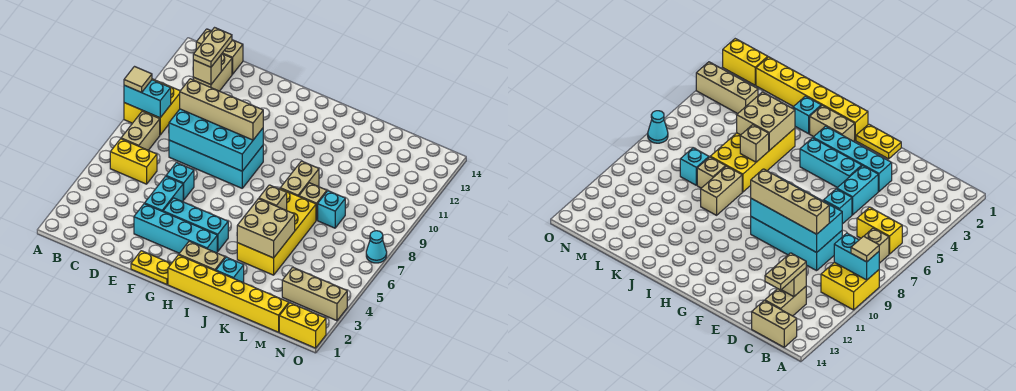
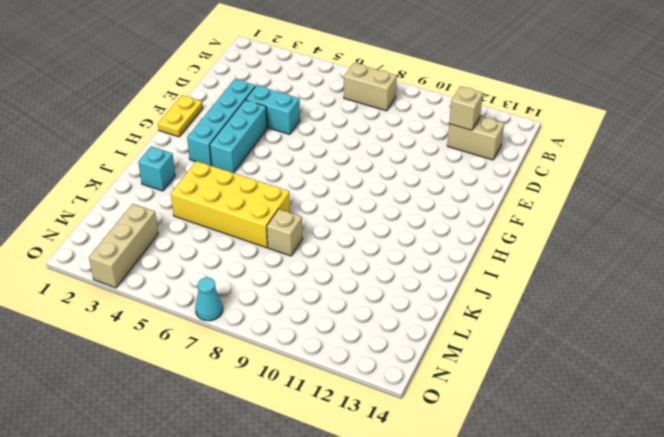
none -> yellow brick A9:B10 level 1
none -> yellow brick B6:C6 level 1
none -> tan brick B14:C14 level 1

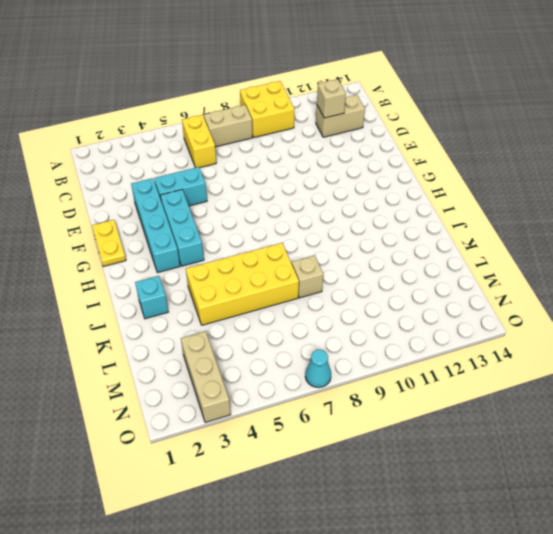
none -> tan brick B14:C14 level 1
none -> cyan brick D8:G9 level 1
none -> cyan brick E6 level 1

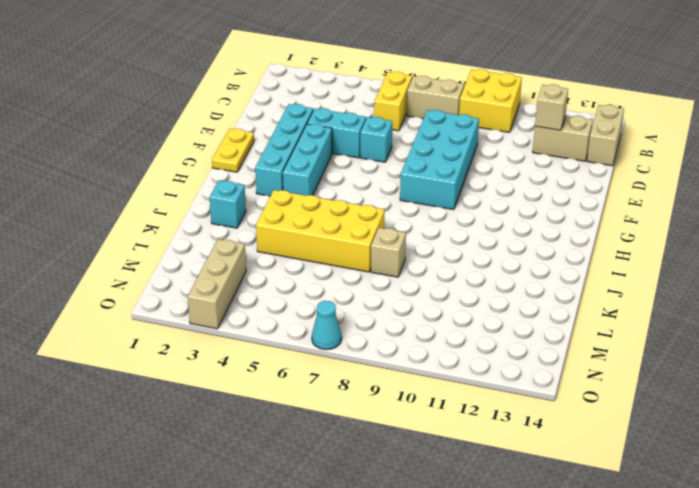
none -> yellow brick H1:M1 level 1
none -> tan brick H2:I2 level 1
none -> tan brick J8:J9 level 1

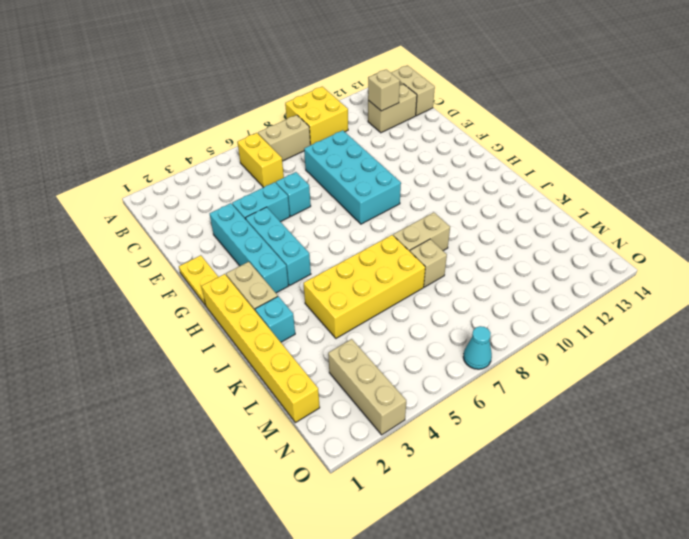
none -> cyan brick L8 level 1
none -> yellow brick N1:O1 level 1
none -> cyan brick A9:B9 level 2

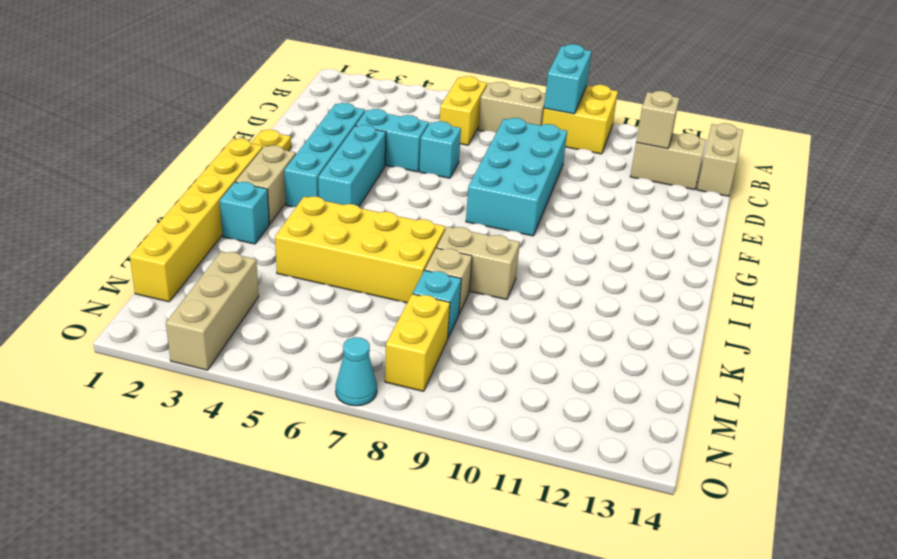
yellow brick M8:N8 level 1 -> yellow brick N1:O1 level 1
none -> cyan brick D8:G9 level 2
none -> tan brick J4:K5 level 2
none -> tan brick J6 level 2

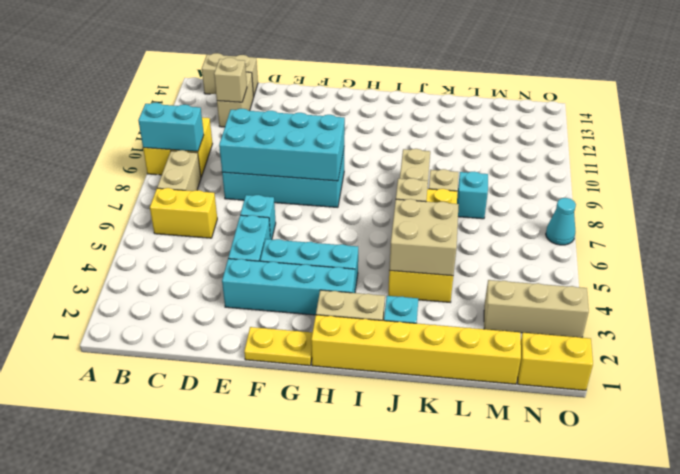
none -> tan tile A9 level 3
none -> tan plate C12:C13 level 3
none -> tan brick D9:G9 level 3

